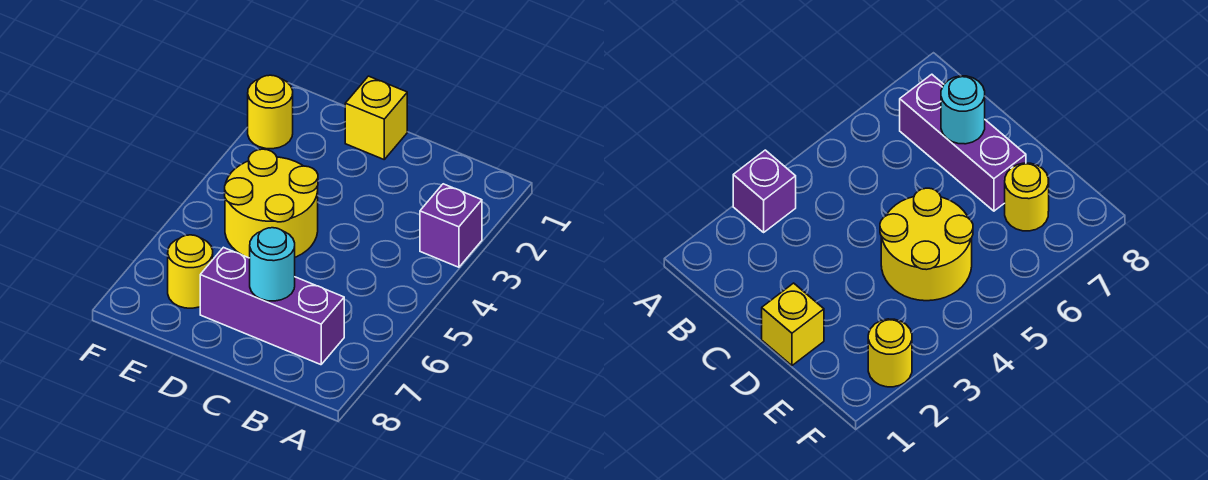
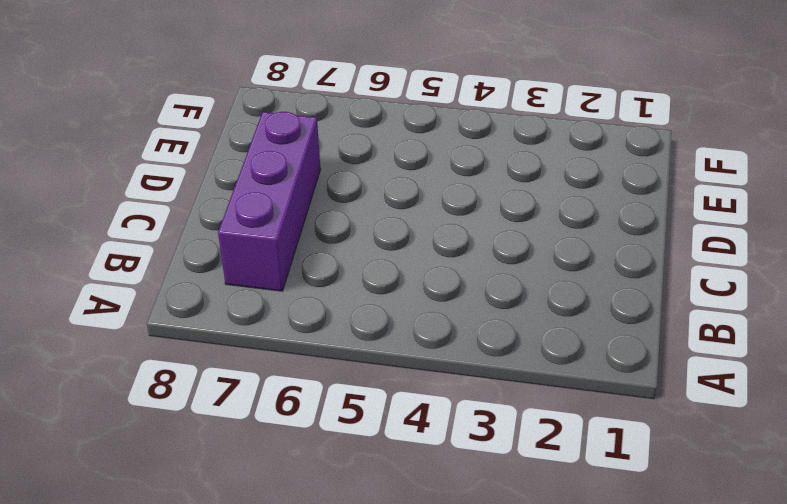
none -> purple brick A3 level 1
none -> yellow brick D1 level 1

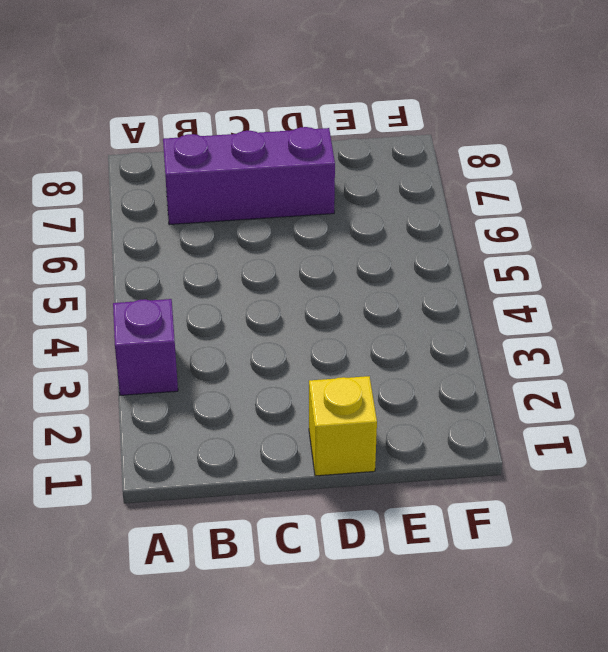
none -> yellow round brick D4:E5 level 1
none -> yellow round brick E7 level 1

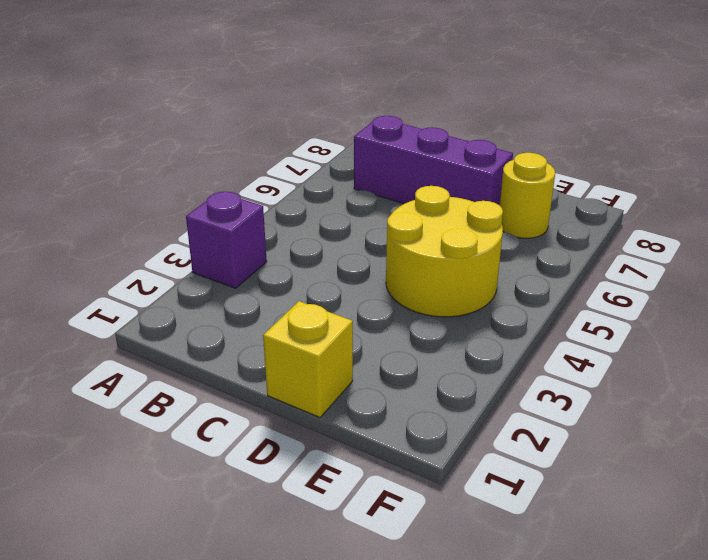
none -> yellow round brick F2 level 1
none -> cyan round brick C7 level 2

